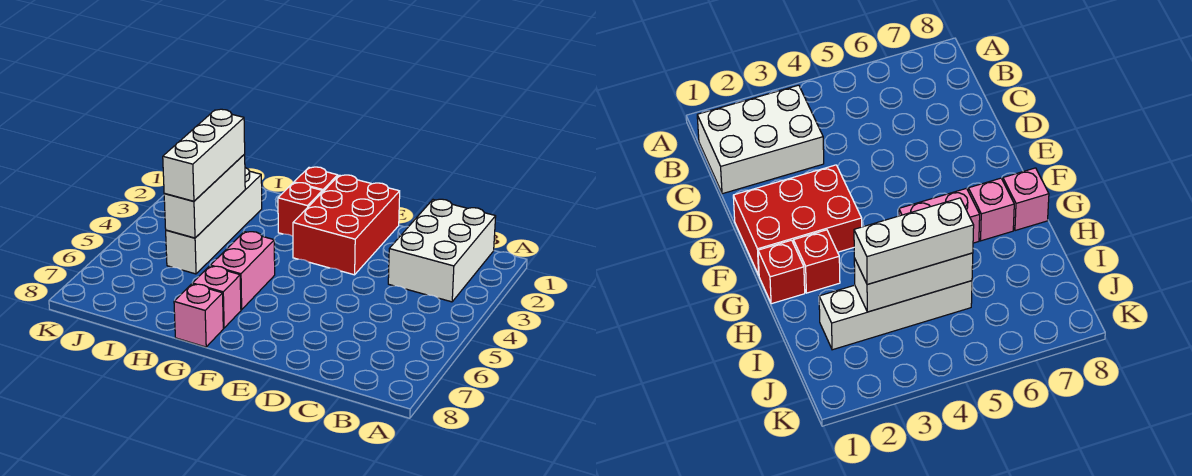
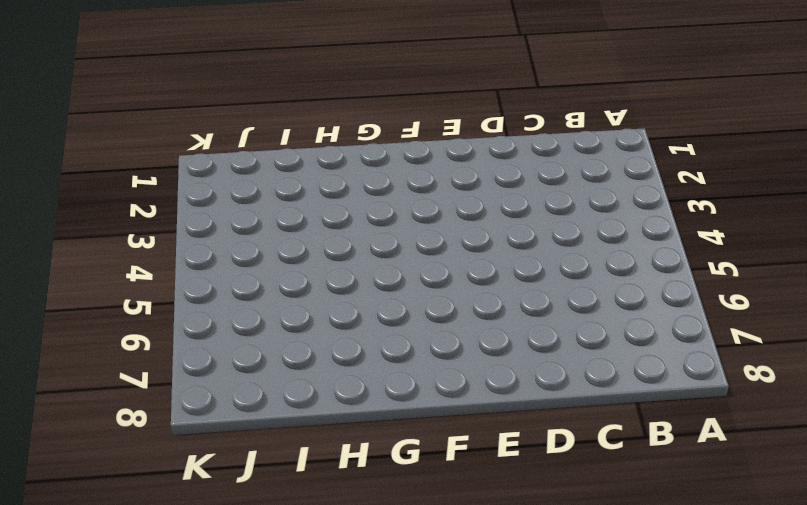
none -> white brick B1:C3 level 1
none -> red brick E1:F3 level 1

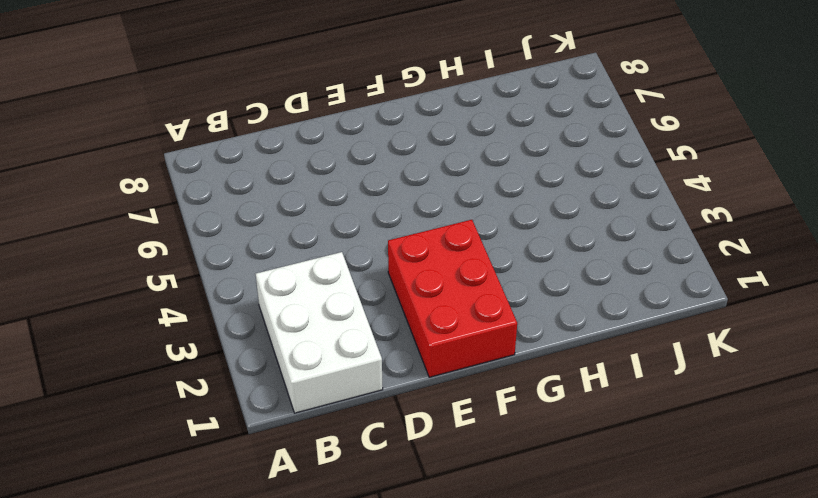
none -> red brick G1 level 1
none -> red brick G2 level 1

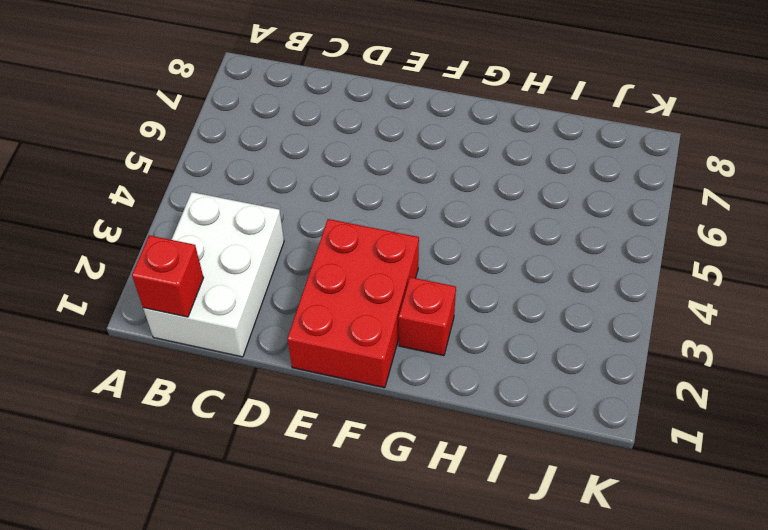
red brick B1 level 2 -> red brick G1 level 1
none -> pink brick G5:G6 level 1
none -> pink brick G7 level 1

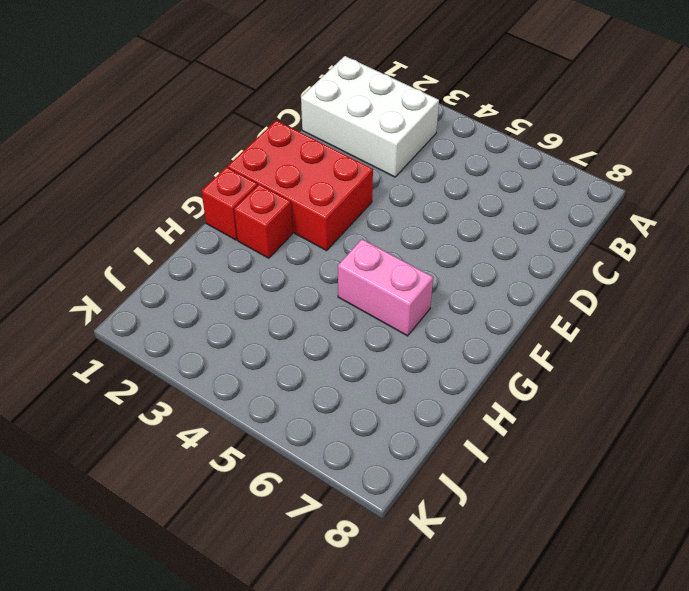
none -> pink brick G7 level 1
none -> pink brick G8 level 1

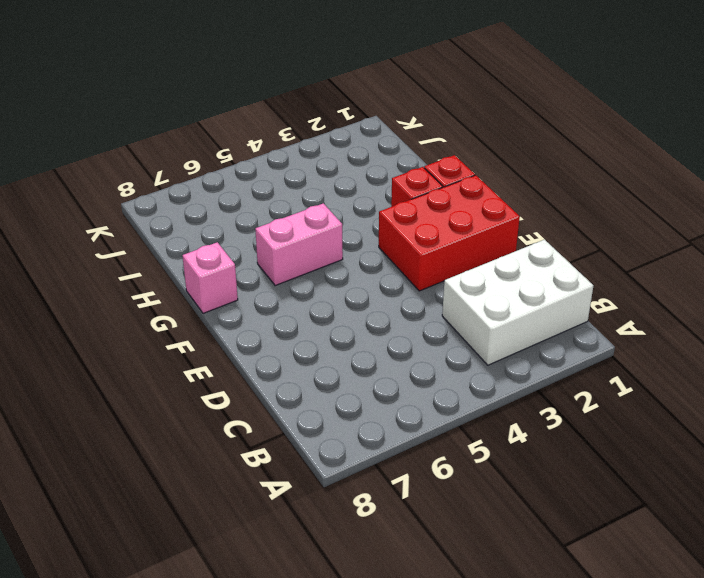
none -> pink brick G7 level 1
none -> white brick I2:I5 level 1

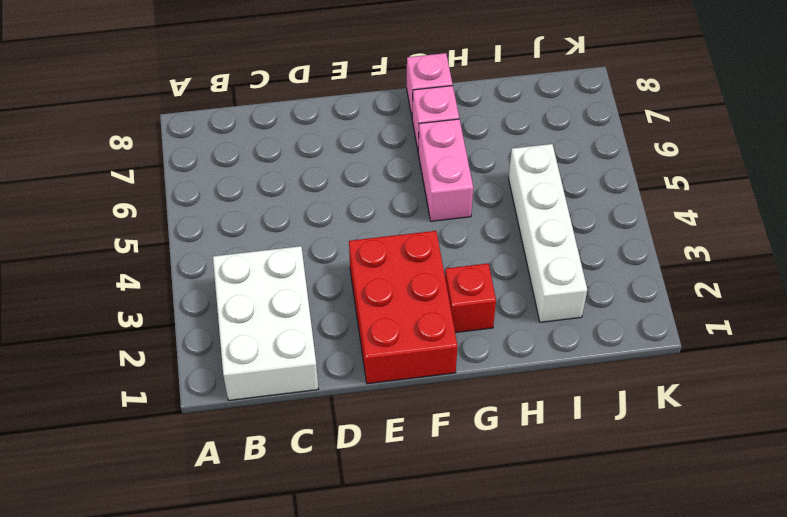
none -> red brick G1 level 1
none -> white brick I3:I5 level 2

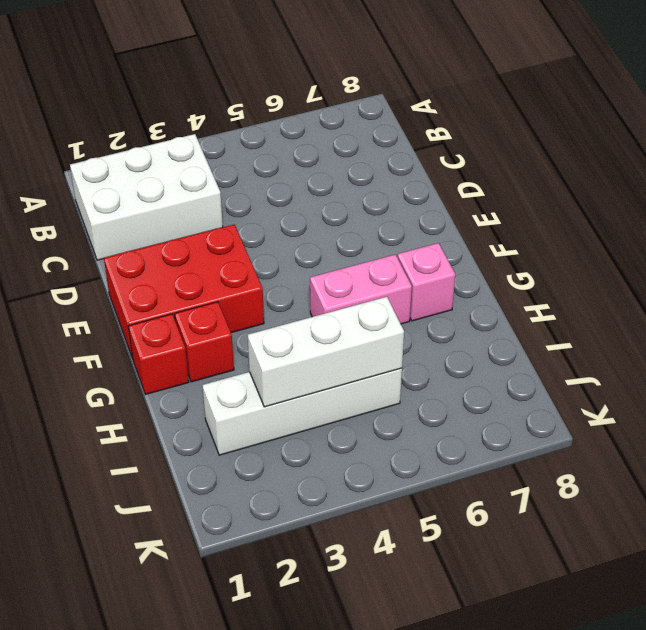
none -> pink brick G8 level 1
none -> white brick I3:I5 level 3

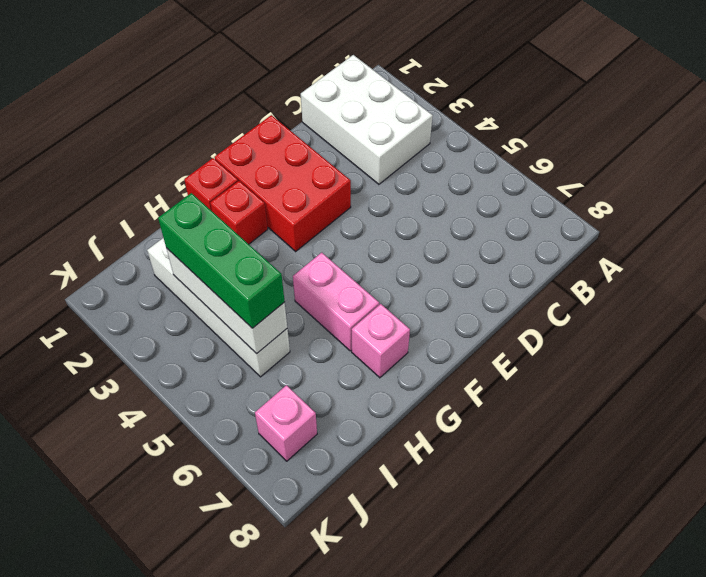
green brick I3:I5 level 3 -> white brick I3:I5 level 3
pink brick J7 level 1 -> pink brick G8 level 1

